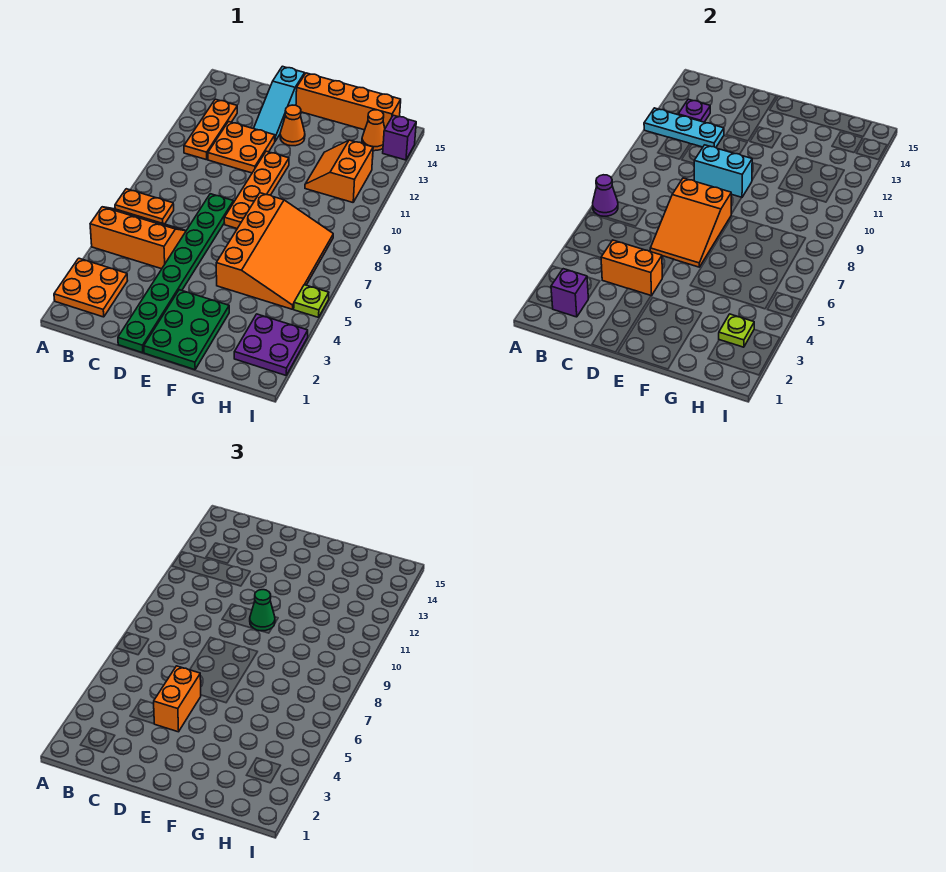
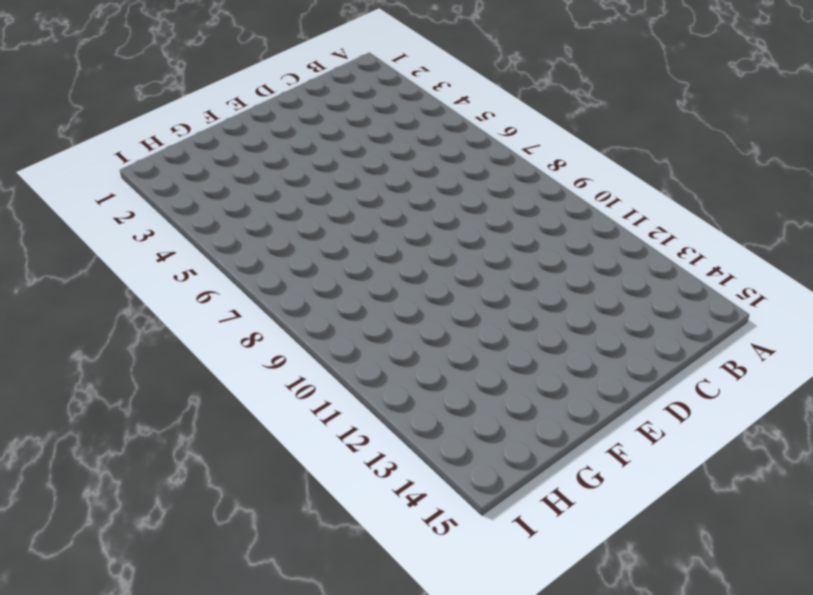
none -> orange plate A2:B3 level 1
none -> orange slope A5:C6 level 1 top 5
none -> orange plate A7:B7 level 1

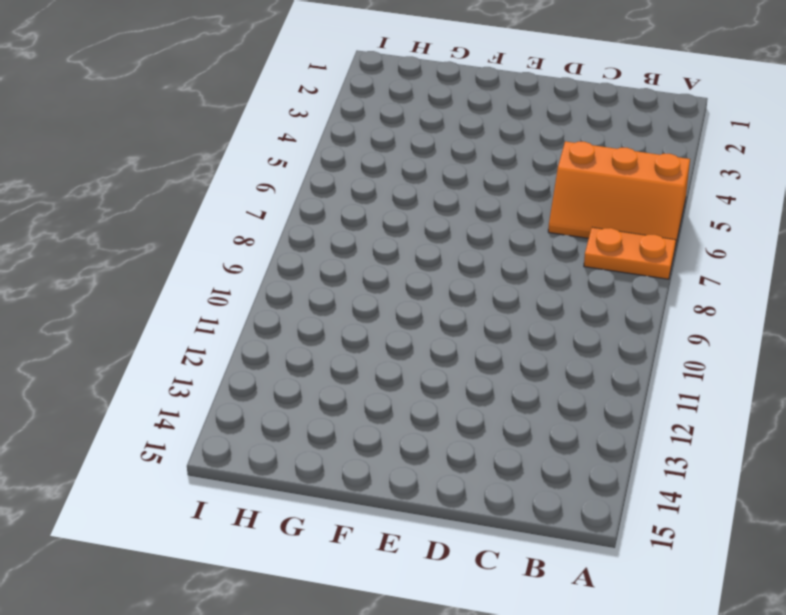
none -> orange plate A2:B3 level 1
none -> orange plate B11:B13 level 1
none -> orange plate C11:D12 level 1

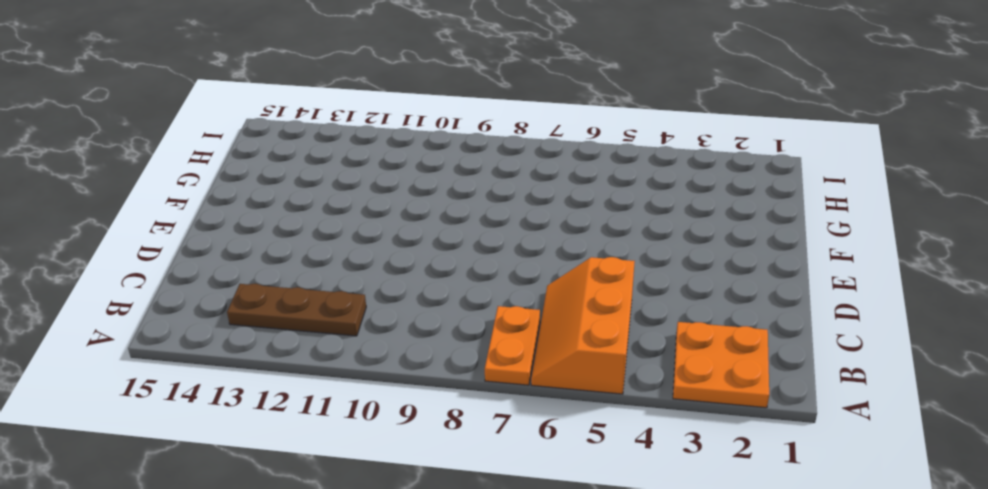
brown plate B11:B13 level 1 -> orange plate B11:B13 level 1
none -> orange plate C11:D12 level 1
none -> green plate D1:D8 level 1
none -> cyan slope D13:D15 level 1 top 15

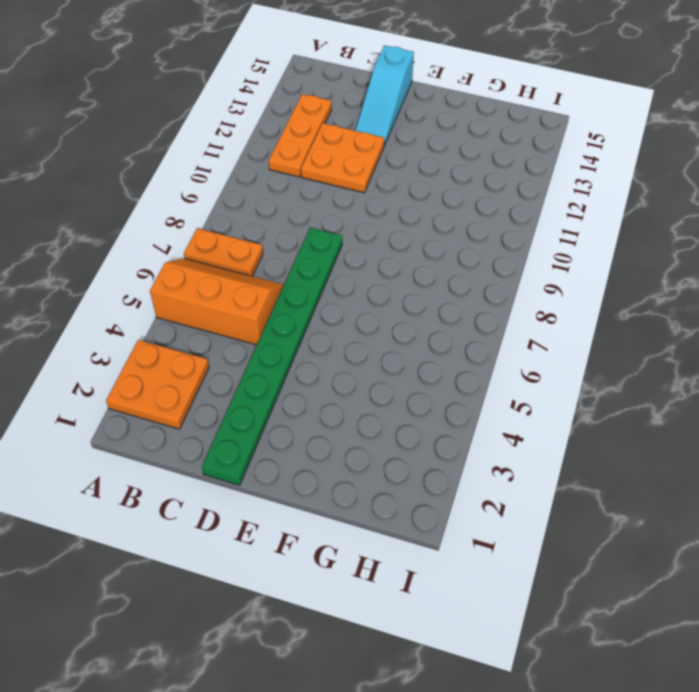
none -> green plate E1:F3 level 1
none -> orange plate E8:E11 level 1
none -> orange cone E13 level 1

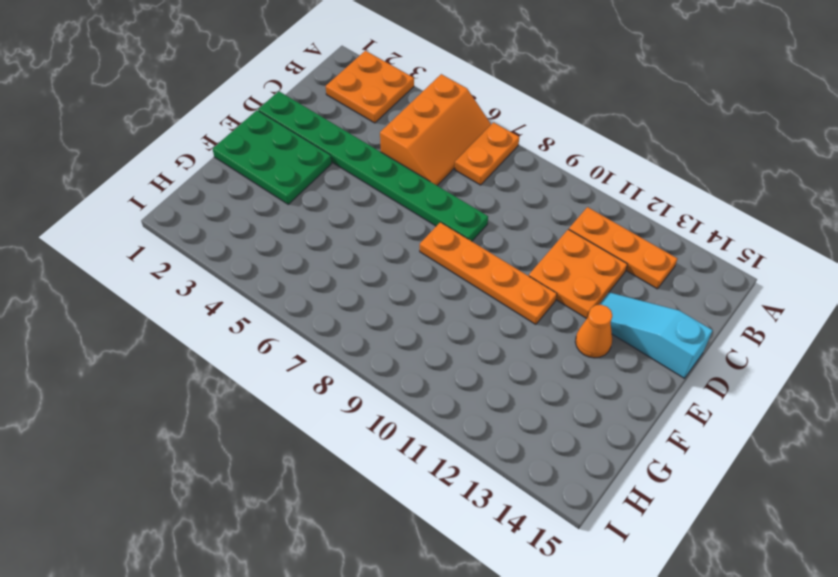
none -> orange brick E15:H15 level 1
none -> orange slope F5:H8 level 1 top F
none -> orange slope G11:H12 level 1 top H

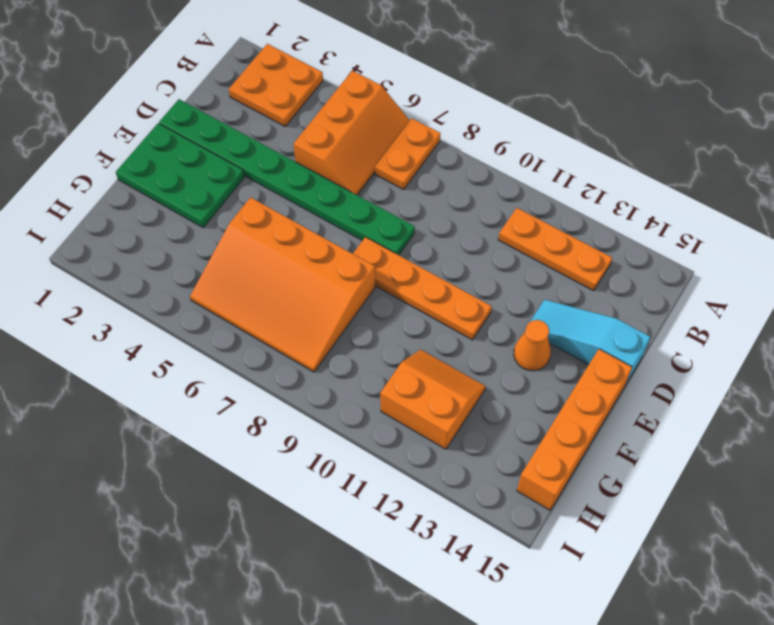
none -> orange plate C11:D12 level 1
none -> purple plate H2:I3 level 1
none -> orange cone H14 level 1

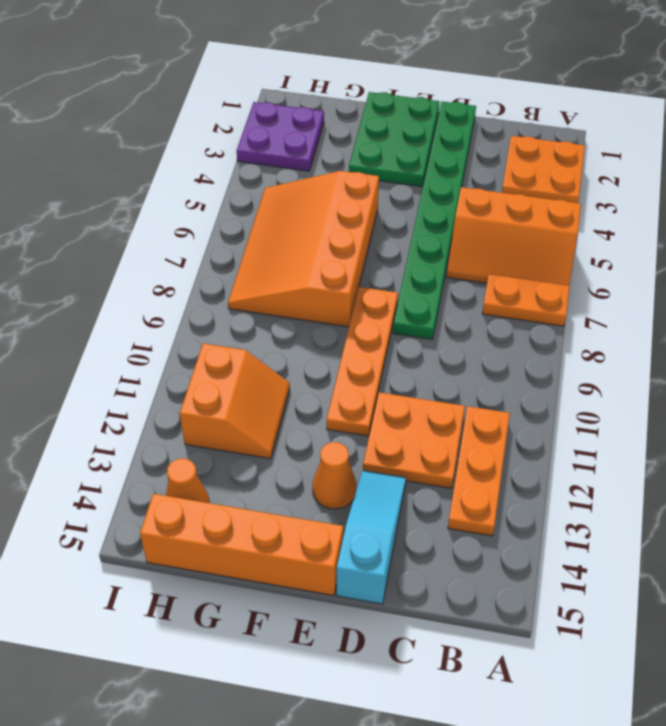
none -> lime plate I5 level 1
none -> purple brick I14 level 1
none -> purple cone A7 level 2

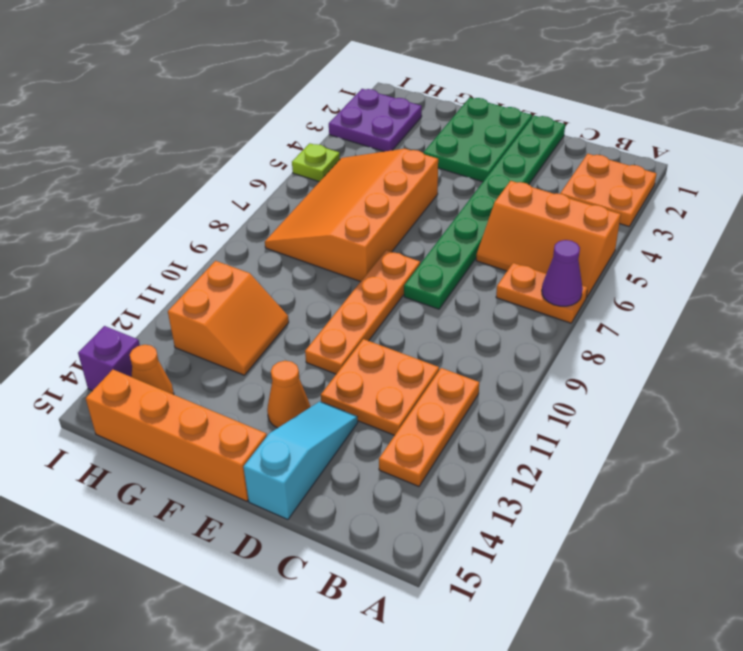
none -> cyan plate A12:C12 level 2
none -> purple brick B2 level 2
none -> purple plate B13 level 2

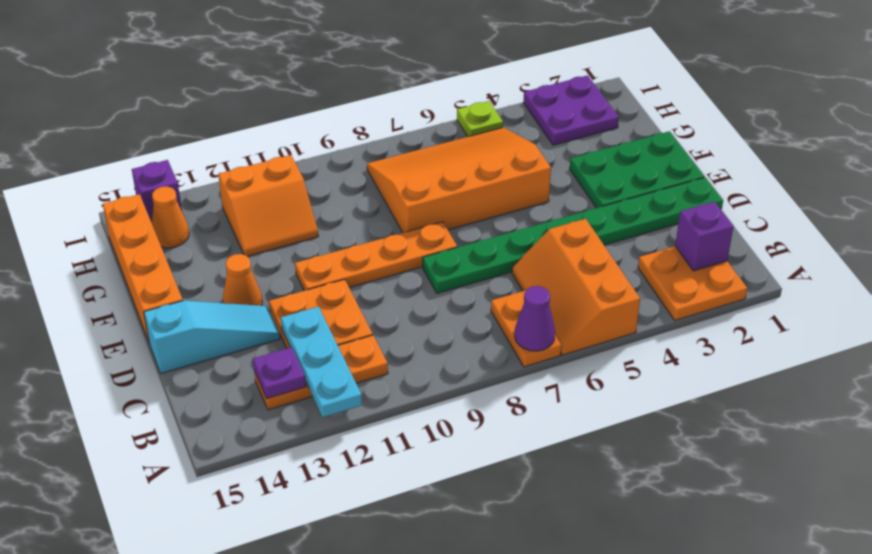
none -> orange brick C4:D4 level 2
none -> orange slope D6:E8 level 2 top 8
none -> cyan brick D10:E10 level 2

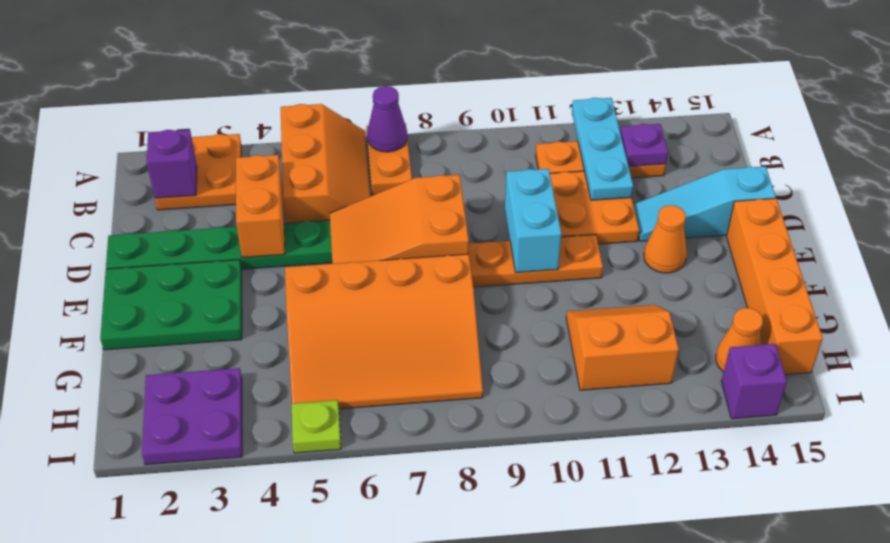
none -> lime plate H3 level 2
none -> orange brick D4:D5 level 3
none -> green cone E10 level 3

